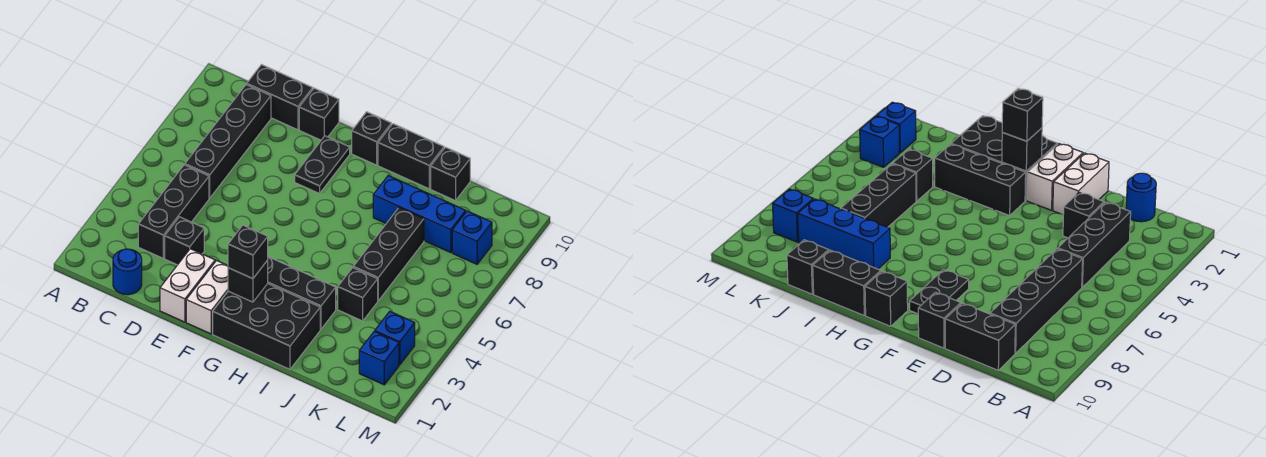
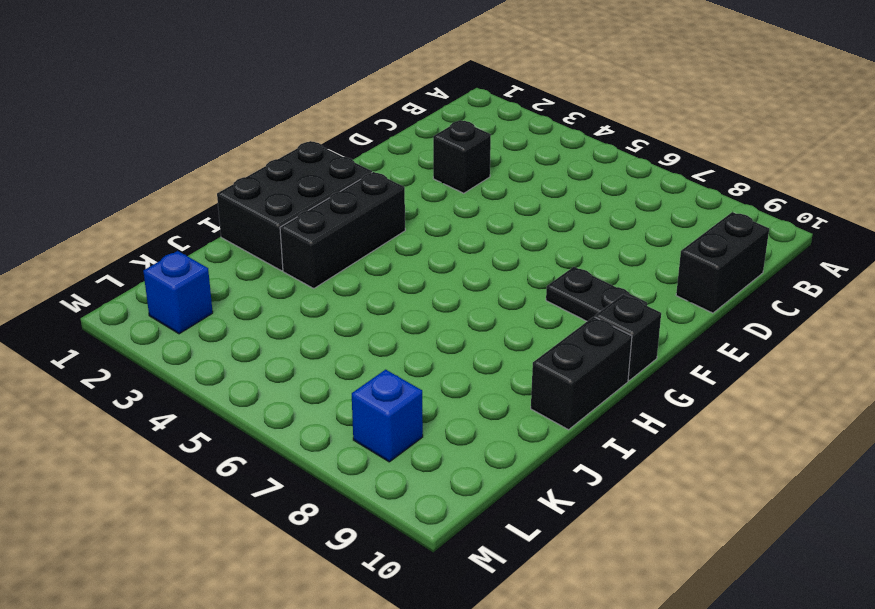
none -> blue round brick C1 level 1
none -> black brick C3:C5 level 1
none -> black brick C6:C9 level 1

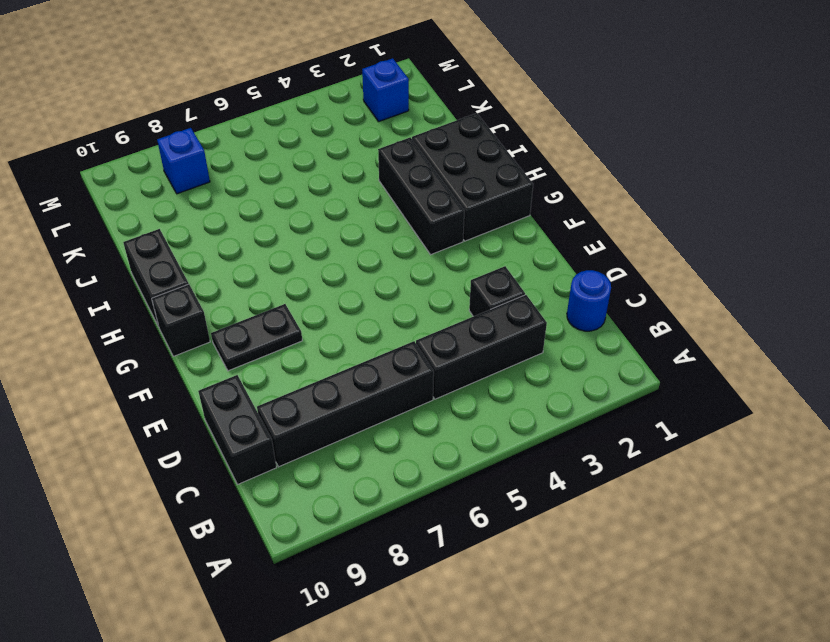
none -> white brick E1:E2 level 1
none -> black brick E10 level 1
none -> white brick F1:F2 level 1

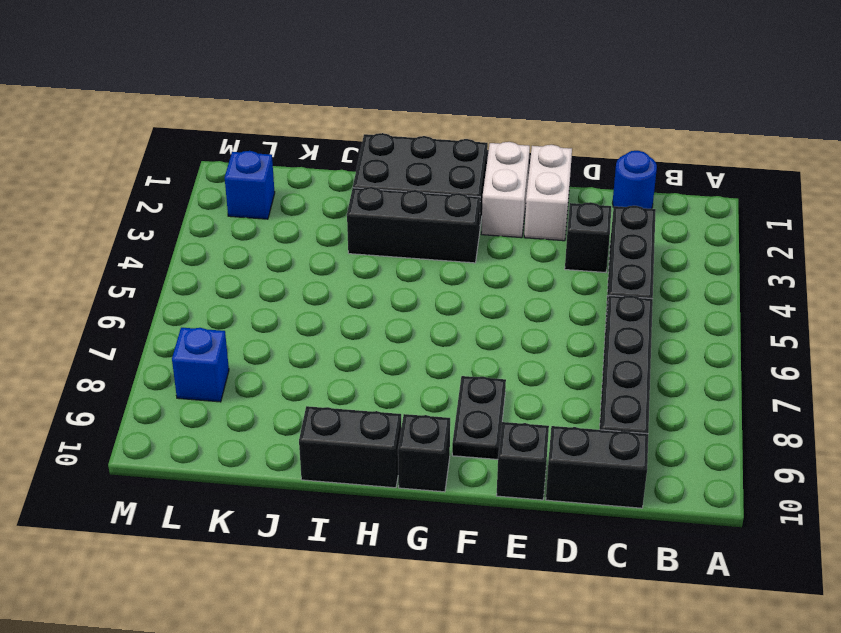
none -> blue brick I8:K8 level 1
none -> black brick J4 level 1
none -> black brick J5:J7 level 1

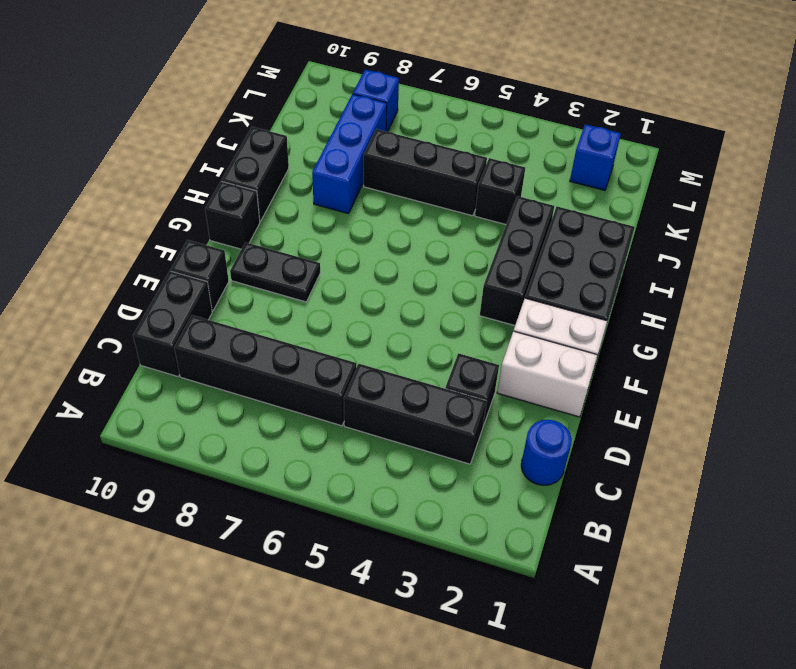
none -> black brick J10 level 1
none -> blue brick L3 level 1
none -> black brick G2 level 2

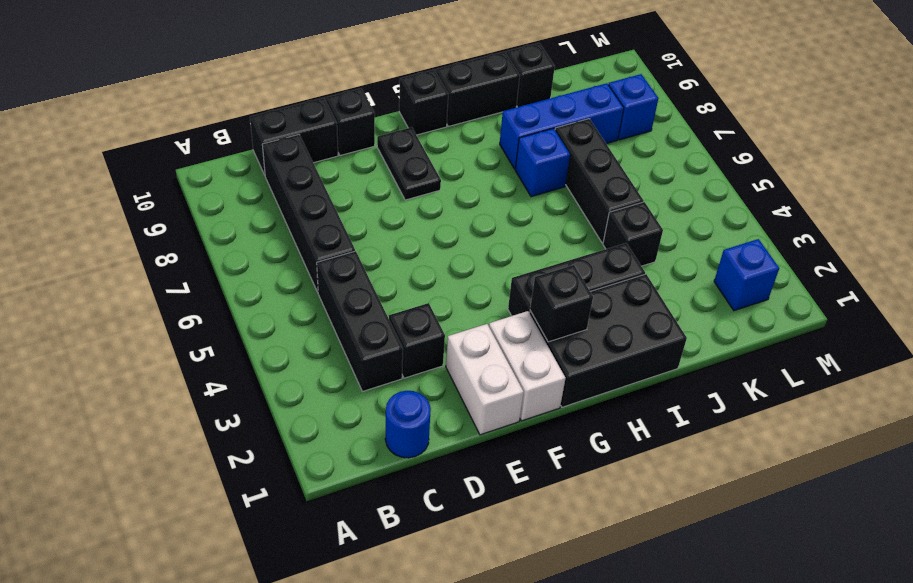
blue brick I7 level 1 -> blue brick L3 level 1
none -> black brick G2 level 3

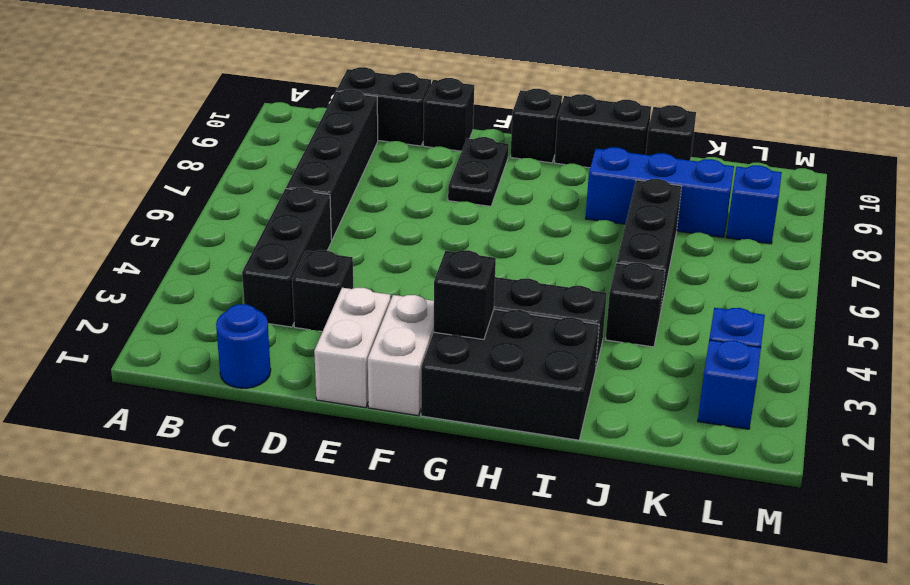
none -> black brick G2 level 3

